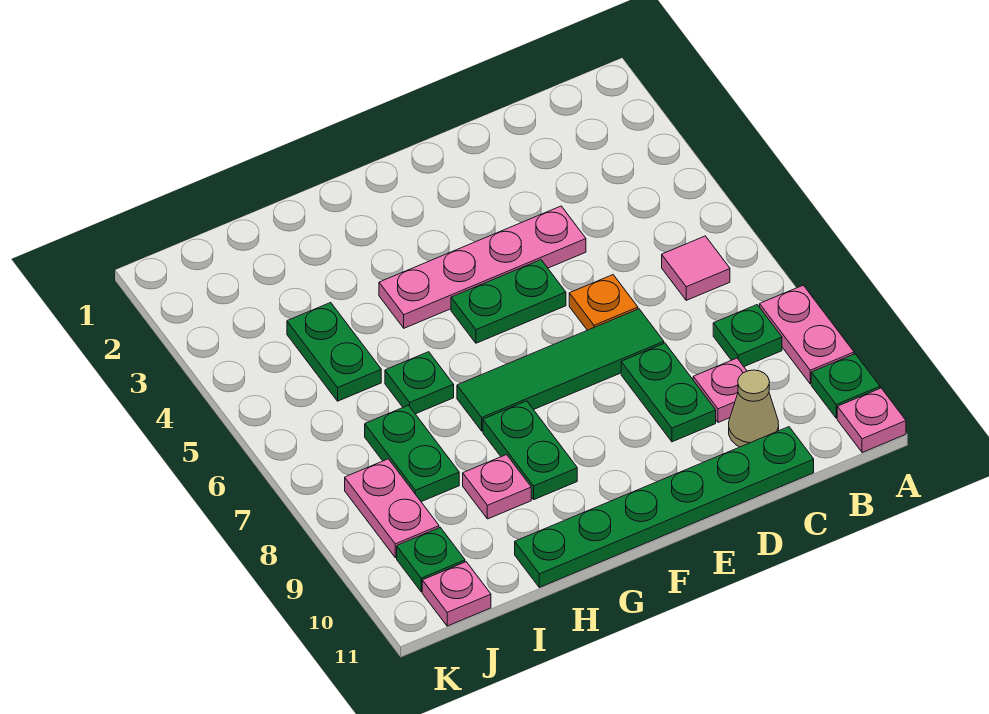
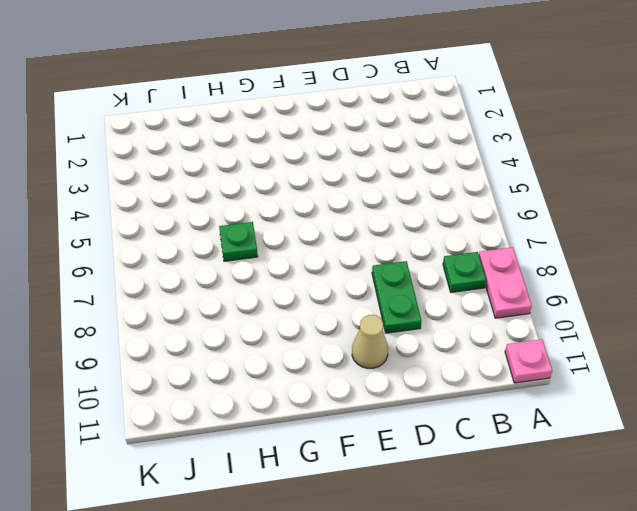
tan cone E10 level 1 -> tan cone C10 level 1
none -> green plate A10 level 1
none -> pink tile B6 level 1
none -> pink plate C9 level 1

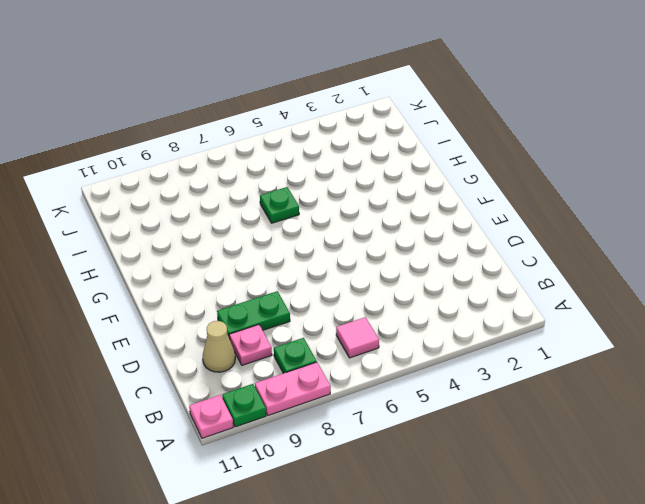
none -> green plate C11:H11 level 1
none -> pink plate D4:G4 level 1
none -> orange plate D6 level 1

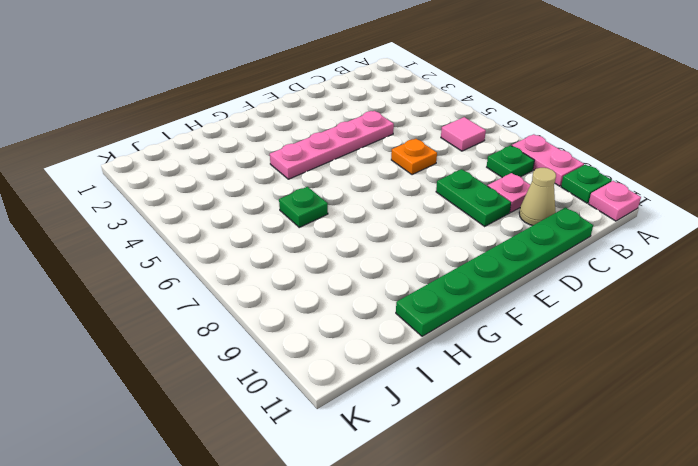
none -> green tile D7:G7 level 1
none -> green plate E5:F5 level 1
none -> green plate G8:G9 level 1

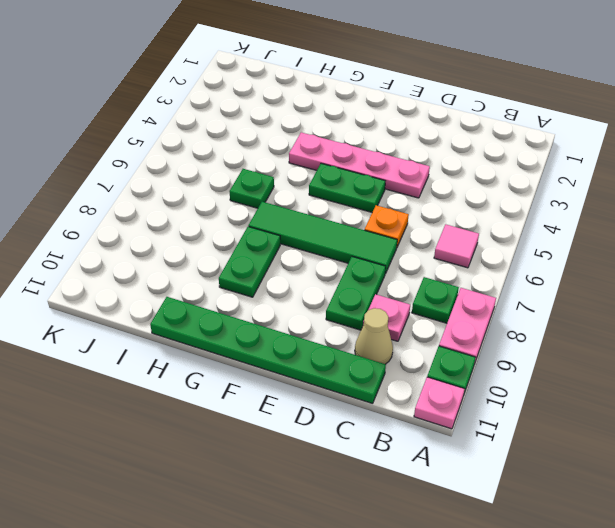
none -> pink plate H9 level 1
none -> green plate I4:I5 level 1
none -> green plate I7:I8 level 1

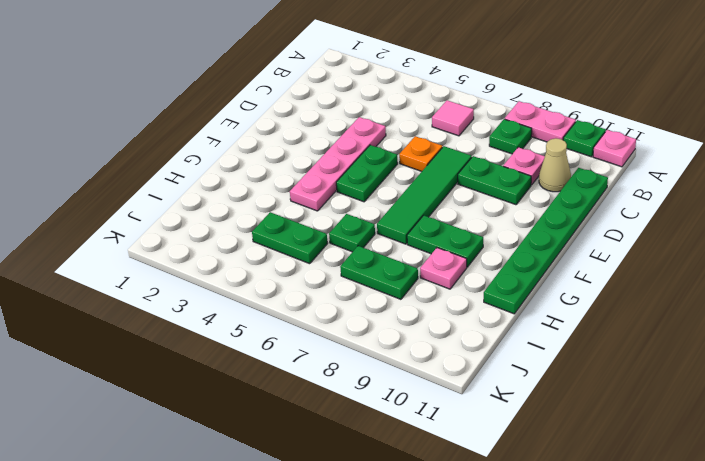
none -> pink plate J8:J9 level 1
none -> green plate J10 level 1
none -> pink plate J11 level 1

